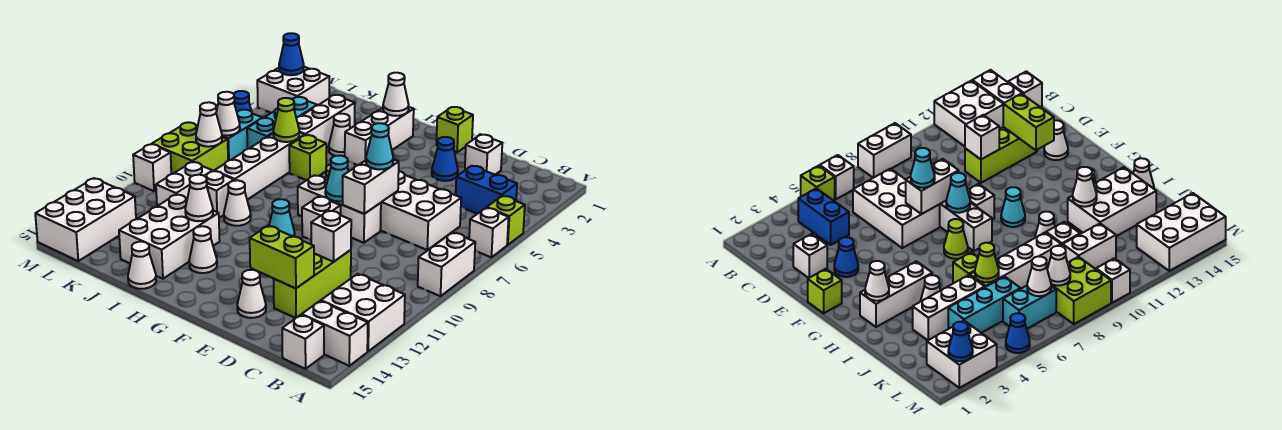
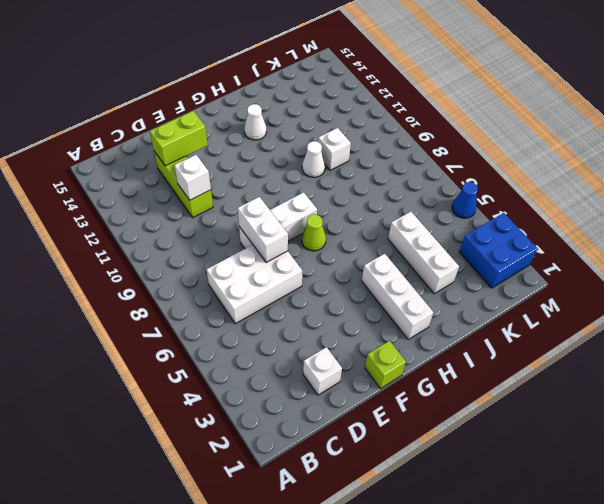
blue brick L2:M3 level 1 -> white brick L2:M3 level 1
none -> lime brick A5 level 1
none -> white brick A6 level 1
none -> white brick A8:A9 level 1
none -> white brick A12:B13 level 1

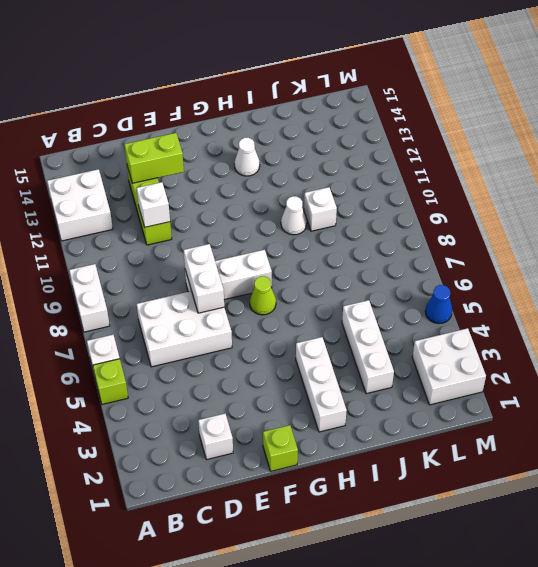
none -> white brick A14:B14 level 1
none -> blue brick B4:C4 level 1
none -> white brick B15 level 1
none -> blue cone E3 level 1

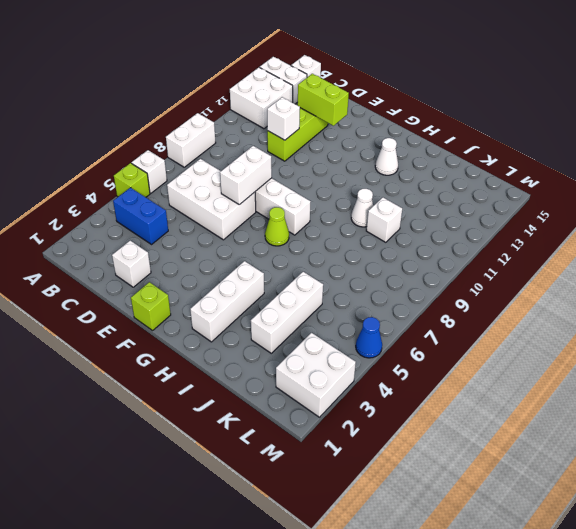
none -> blue cone E3 level 1
none -> white cone E14 level 1
none -> white brick F9 level 1
none -> cyan cone G10 level 1

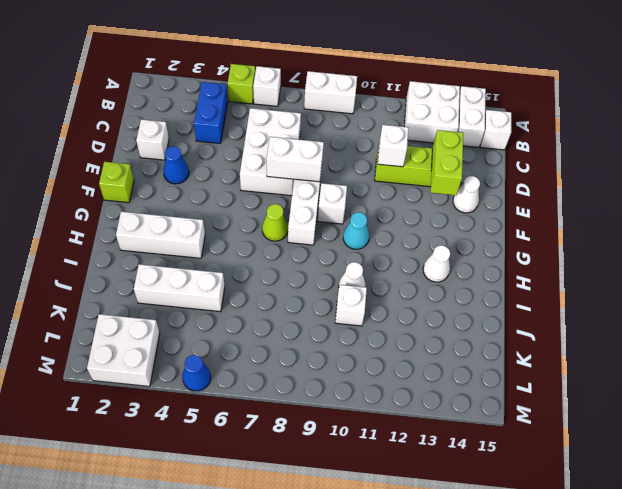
none -> white cone I4 level 1
none -> lime brick I6 level 1
none -> white brick I12:J14 level 1
none -> white cone I15 level 1

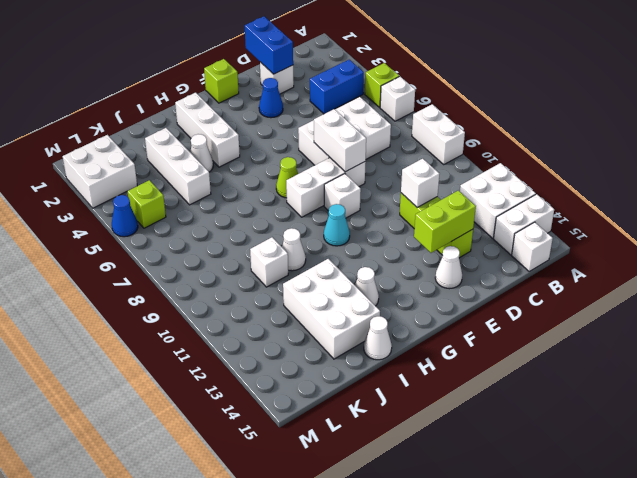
blue brick D1:D2 level 2 -> none
lime brick L5 level 1 -> lime brick I6 level 1
none -> white brick J6:J9 level 1
none -> cyan brick K4:K6 level 1
none -> white brick K10:K11 level 1
none -> cyan brick L6:L7 level 1

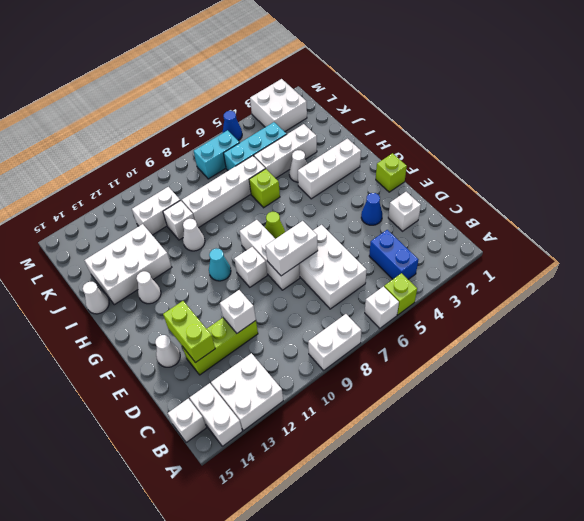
none -> lime brick L8:M9 level 1
none -> white brick L13:M15 level 1
none -> white brick M10 level 1
none -> cyan cone F8 level 2

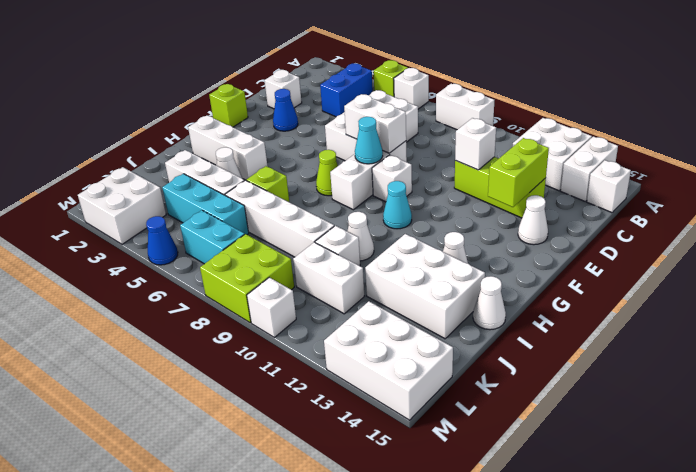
none -> white cone H2 level 2
none -> white cone I12 level 2
none -> lime cone J6 level 2
none -> white cone L7 level 2

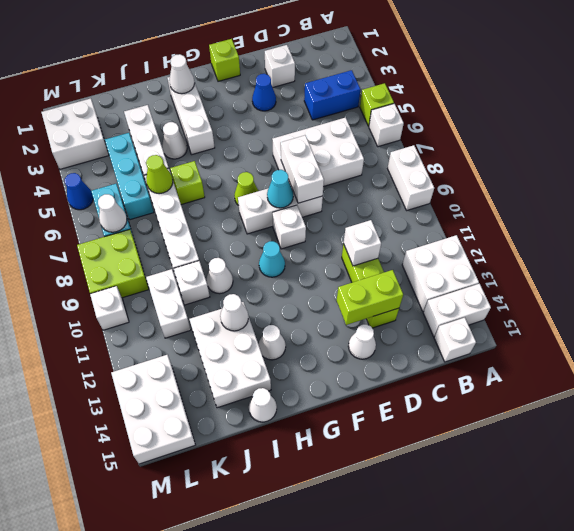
none -> white cone L8 level 2
none -> blue cone M2 level 2
none -> cyan cone E7 level 3

